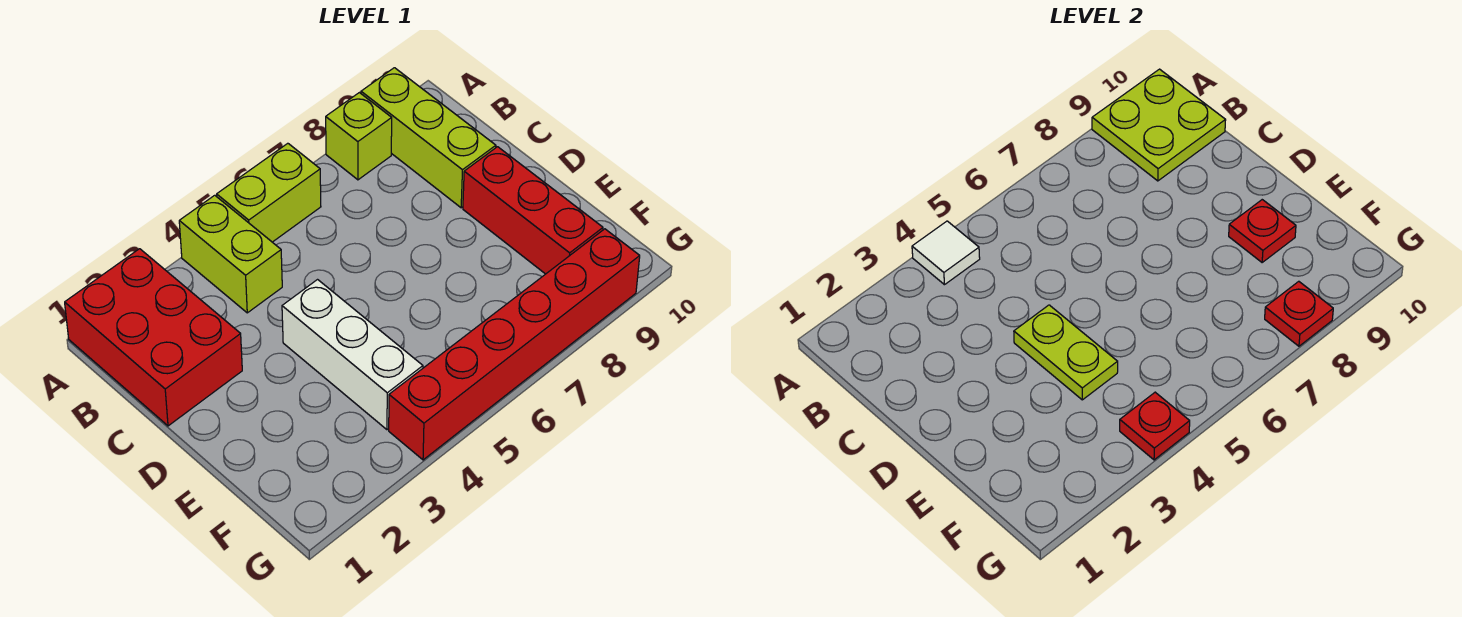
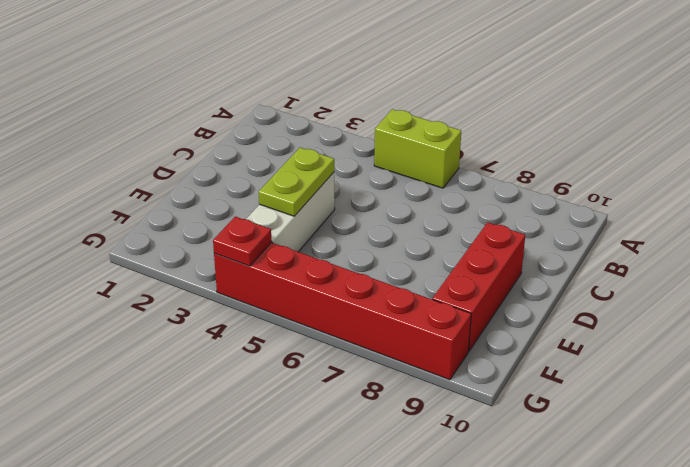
none -> red brick A1:C2 level 1
none -> lime brick A4:B4 level 1
none -> lime brick A8 level 1

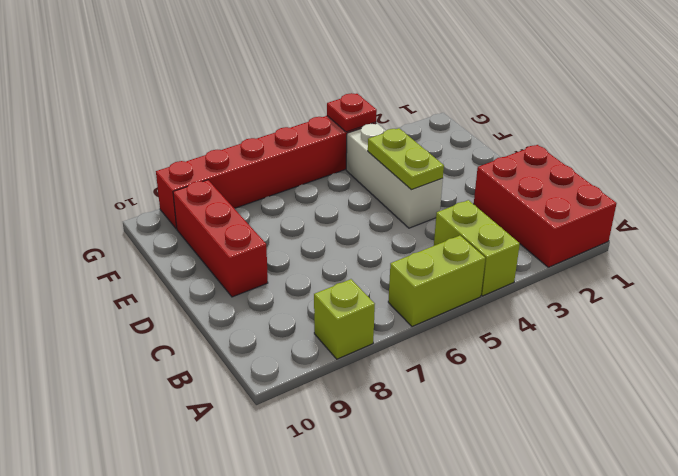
none -> lime brick A9:C9 level 1
none -> white tile A4 level 2
none -> lime plate A9:B10 level 2

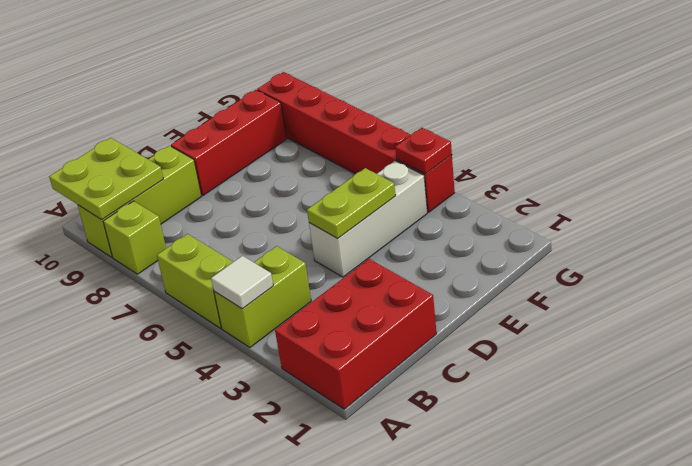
none -> red plate E9 level 2
none -> red plate G8 level 2

